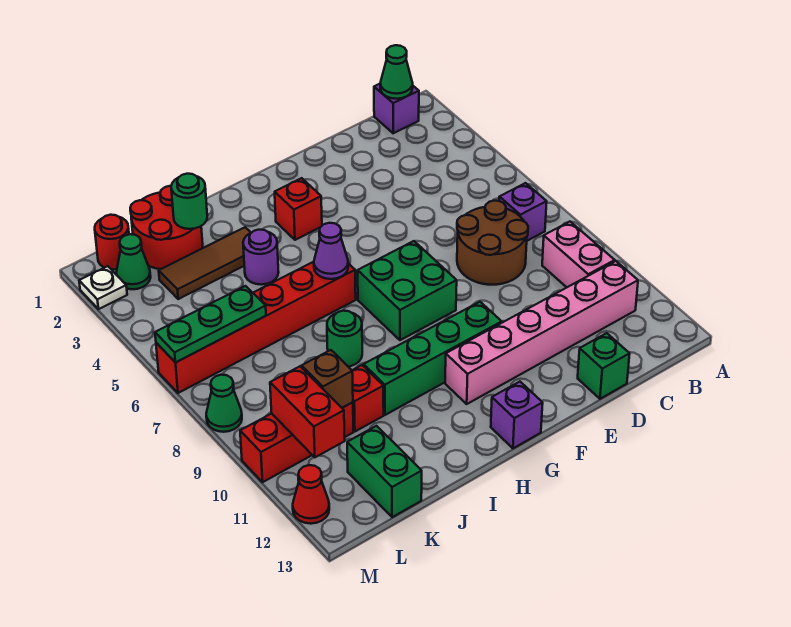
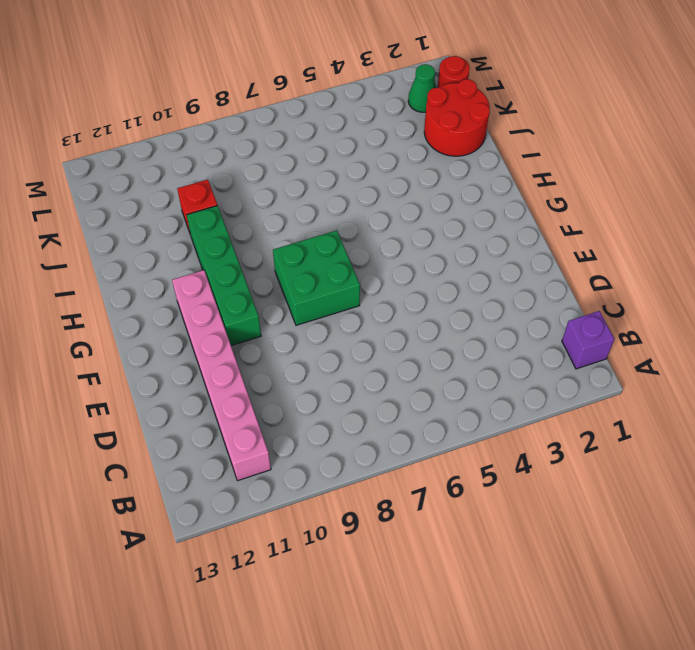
none -> purple brick B7 level 1
none -> pink brick B9:B10 level 1
none -> brown round brick C7:D8 level 1

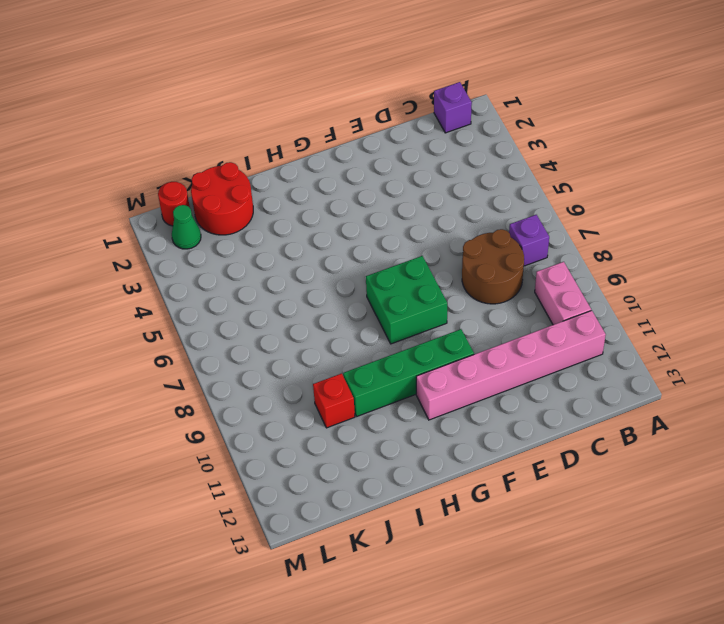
none -> green brick D13 level 1
none -> red brick G3 level 1
none -> purple brick G13 level 1

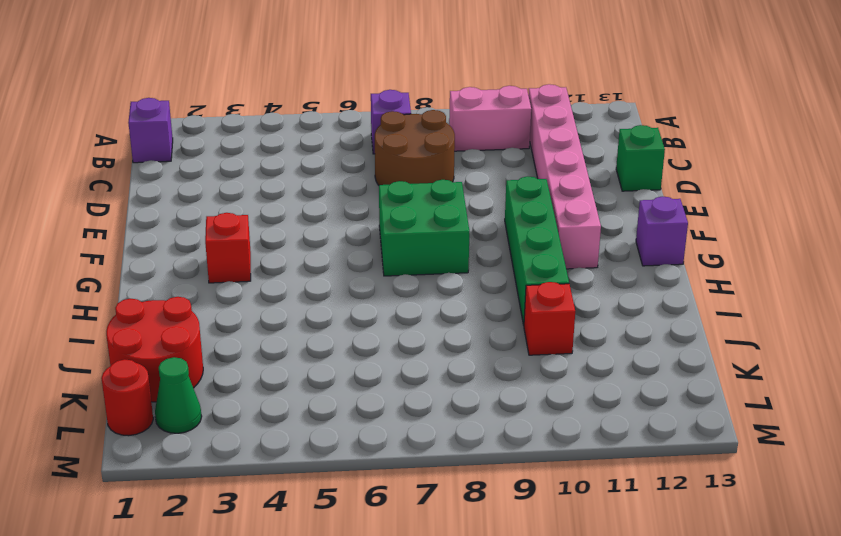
none -> red brick H6:M6 level 1
none -> brown tile I3:K3 level 1
none -> purple round brick I4 level 1

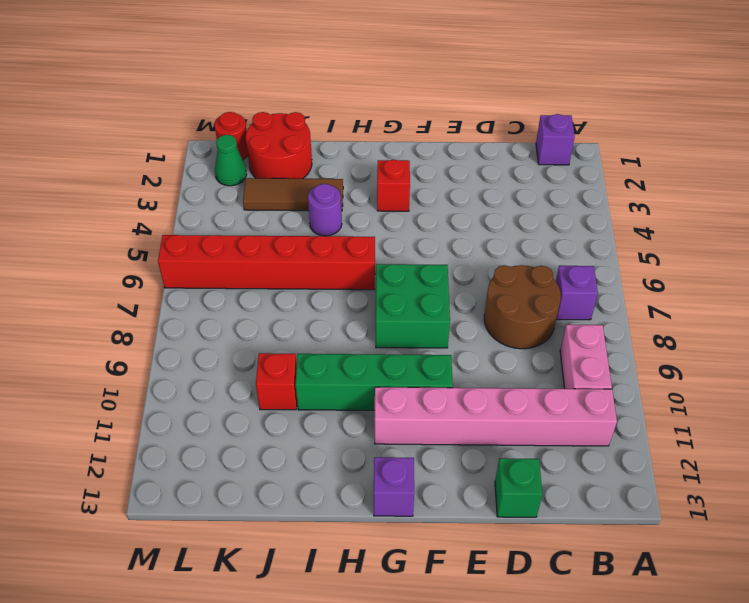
none -> green round brick I8 level 1
none -> red brick K10:M10 level 1
none -> green brick K12:K13 level 1

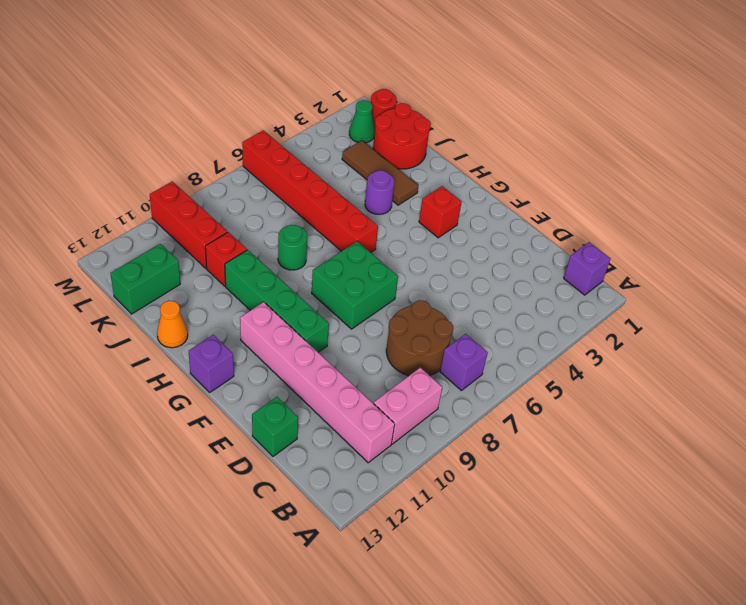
orange cone I13 level 1 -> none
none -> white plate M2 level 1
none -> green cone M8 level 1
none -> red cone M12 level 1

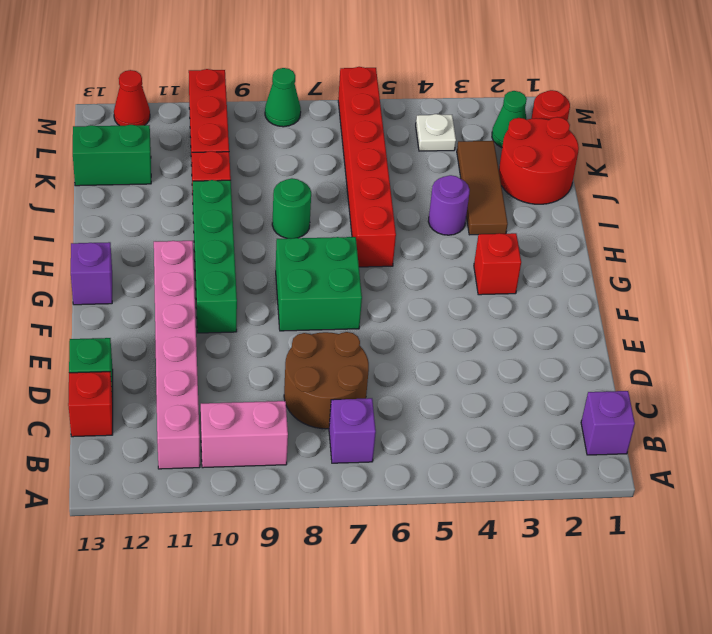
red brick C13 level 1 -> none
white plate L4 level 1 -> white plate M2 level 1
none -> green cone B1 level 2
none -> purple cone H6 level 2
none -> green round brick J2 level 2

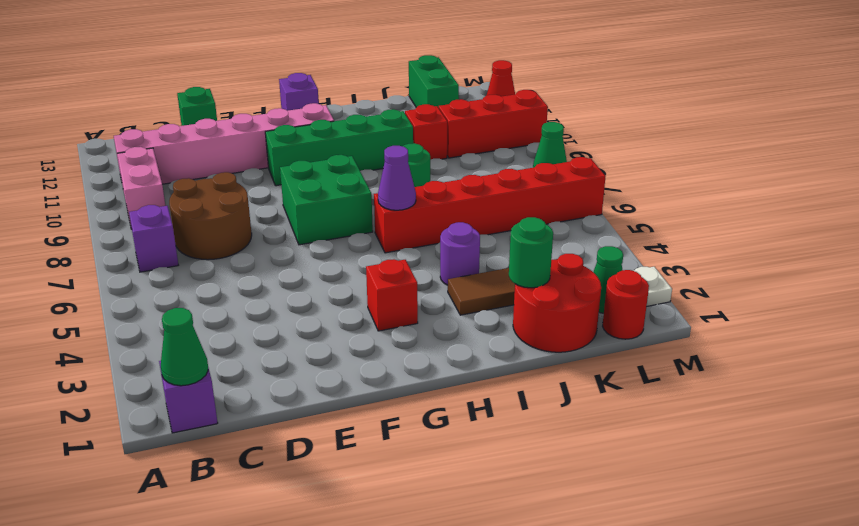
none -> green plate K6:M6 level 2
none -> brown brick K10 level 2
none -> red brick L10:L11 level 2

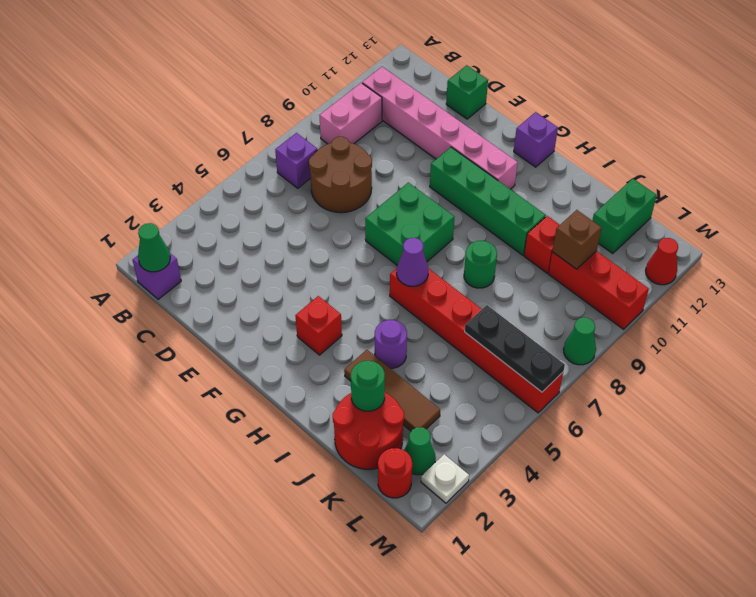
black plate K6:M6 level 2 -> green plate K6:M6 level 2
none -> red brick L10:L11 level 2

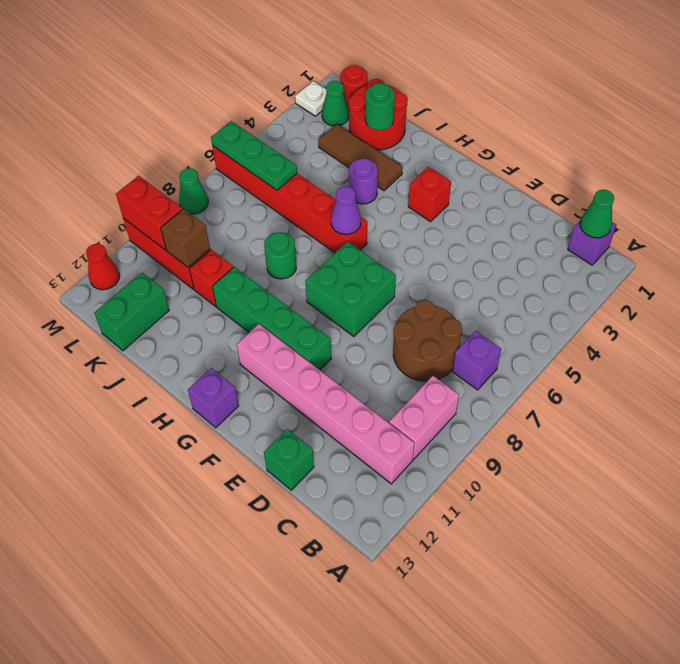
red brick L10:M10 level 2 -> red brick L10:L11 level 2

